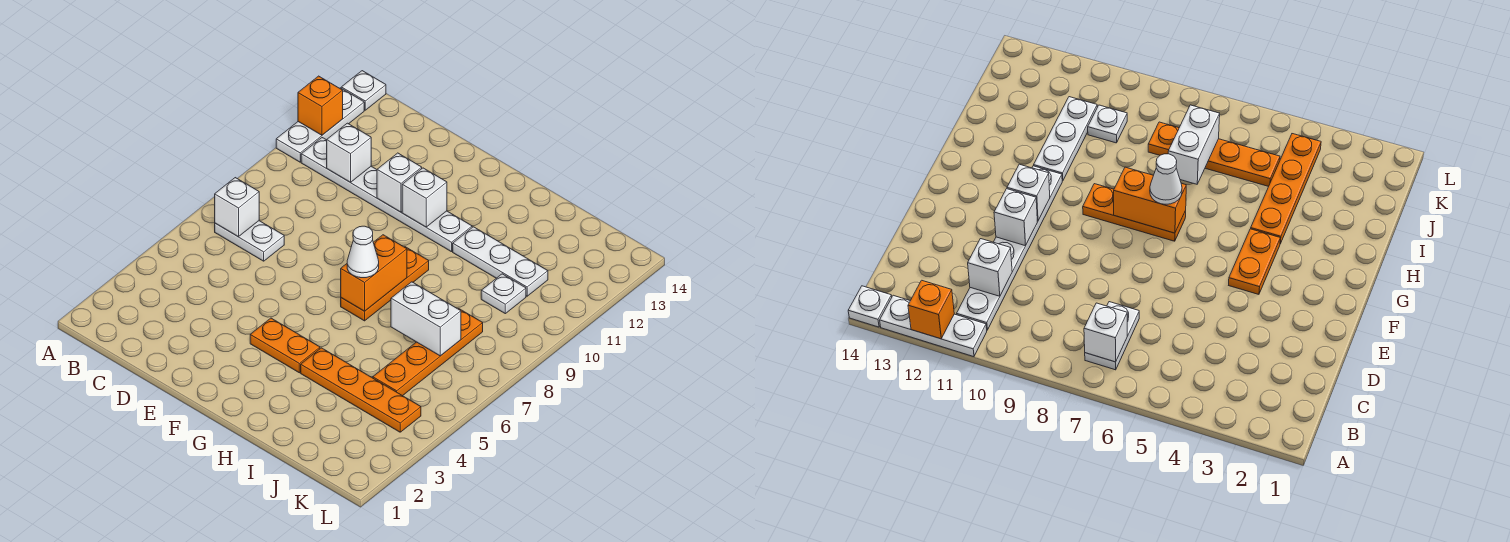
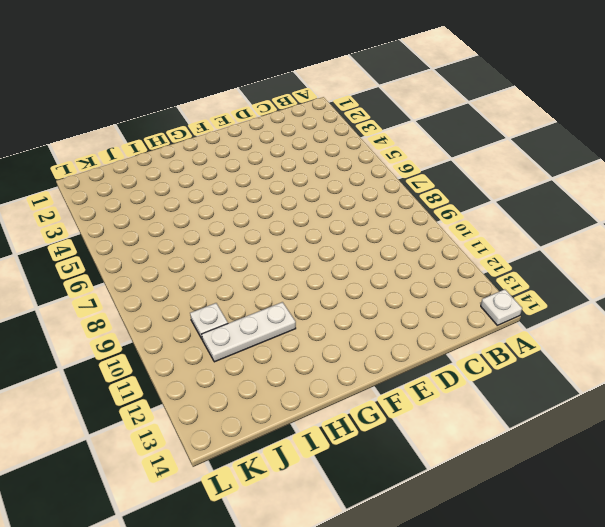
none -> white plate A11:A13 level 1
none -> white plate B7:C7 level 1
none -> white plate B11:G11 level 1

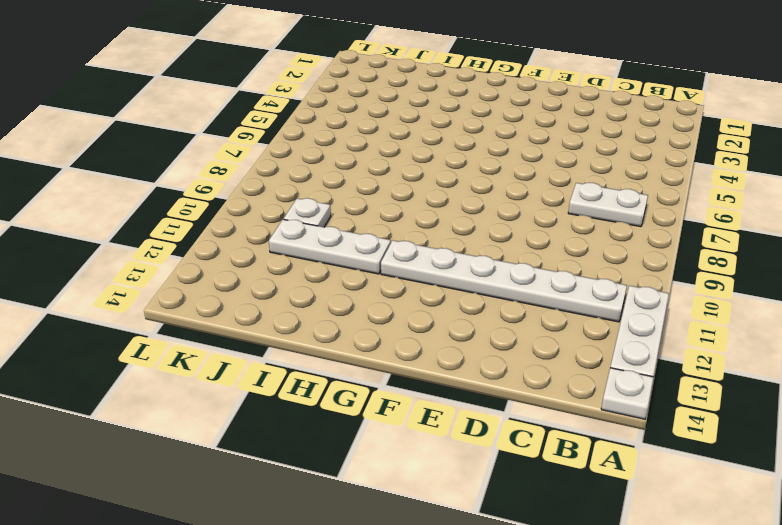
none -> orange plate F4:G4 level 1
none -> orange plate G7:G9 level 1
none -> orange plate H4:K4 level 1

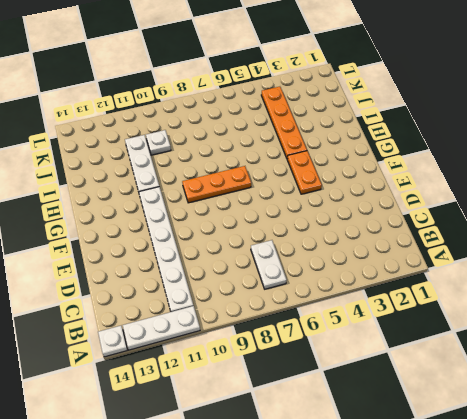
none -> orange plate J5:J8 level 1
none -> orange brick A12 level 2
none -> white brick B7 level 2

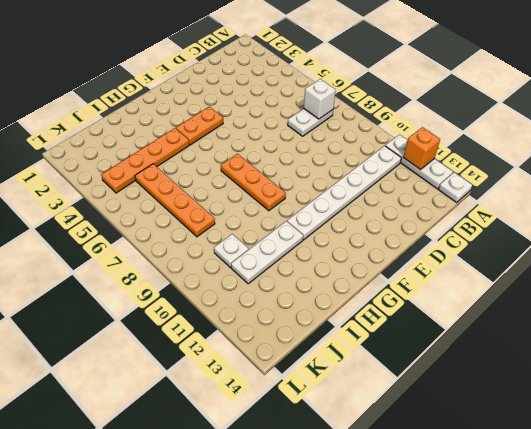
none -> white brick C11 level 2
none -> white brick E11 level 2
none -> white brick F11 level 2

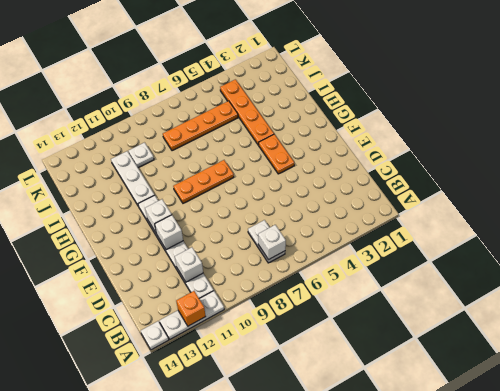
none -> orange brick G7:G8 level 2
none -> white brick I7:J7 level 2
none -> white cone G7 level 3

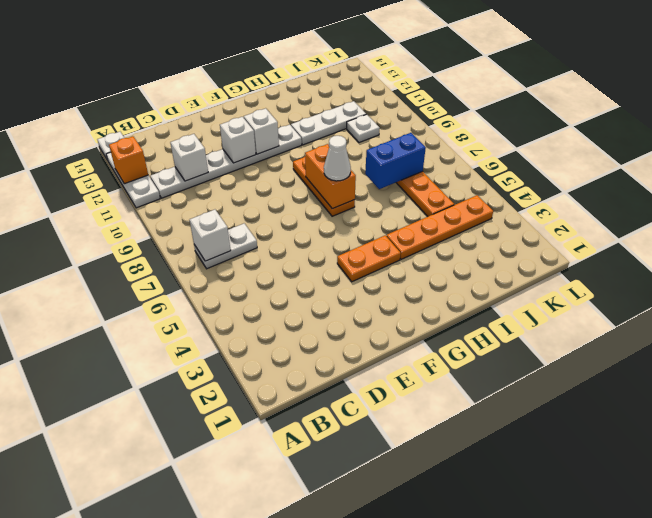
blue brick I7:J7 level 2 -> white brick I7:J7 level 2

